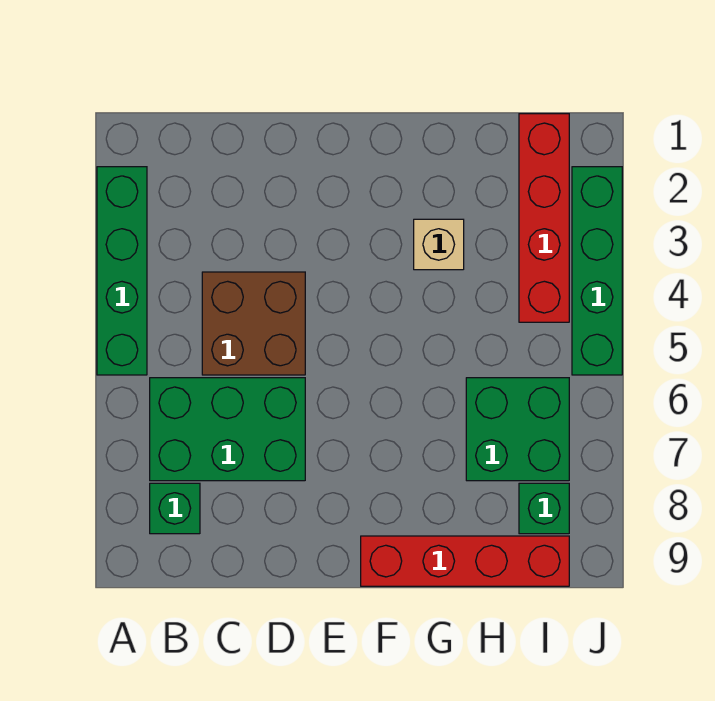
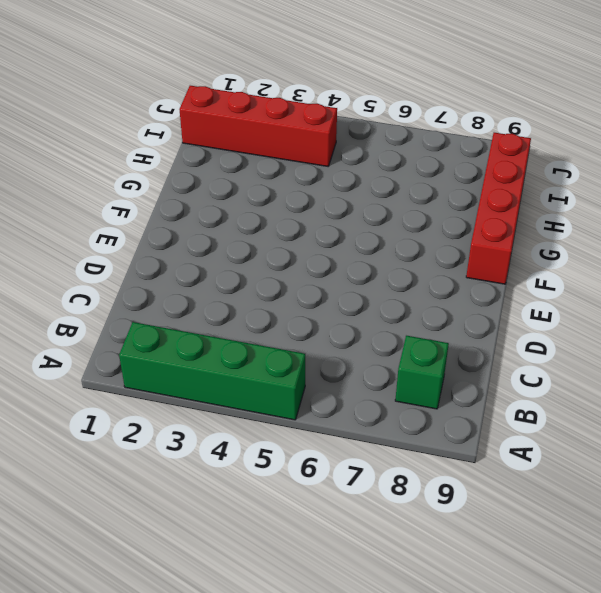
none -> green brick B6:D7 level 1
none -> brown brick C4:D5 level 1

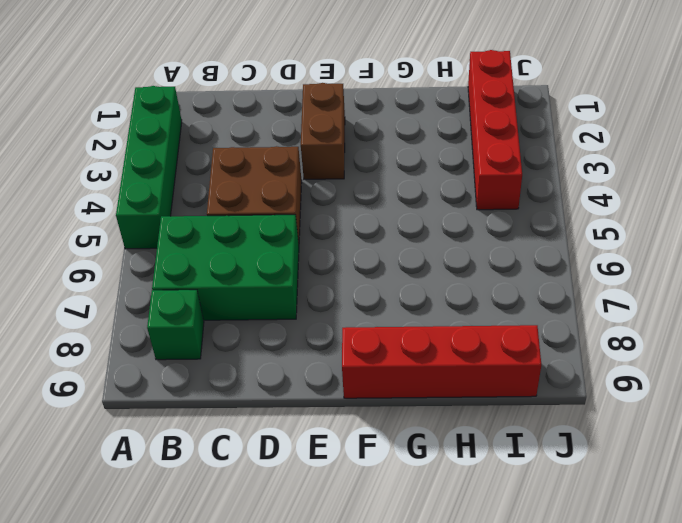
brown brick E2:E3 level 1 -> none
none -> tan brick G3 level 1
none -> green brick H6:I7 level 1

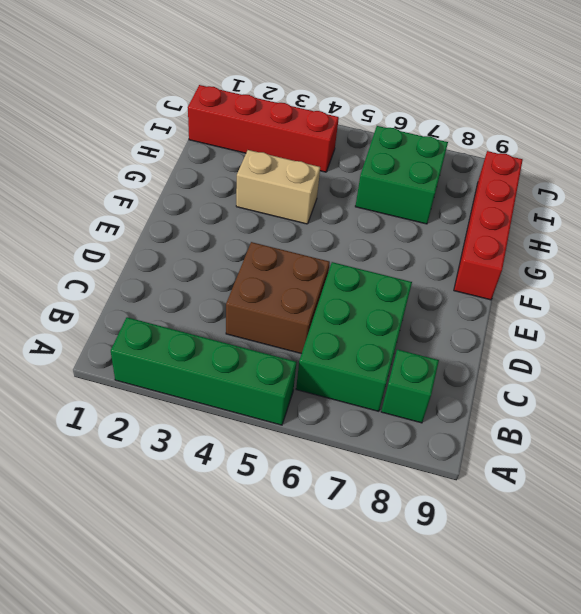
tan brick G3:G4 level 1 -> tan brick G3 level 1
none -> green brick I8 level 1
none -> green brick J2:J5 level 1

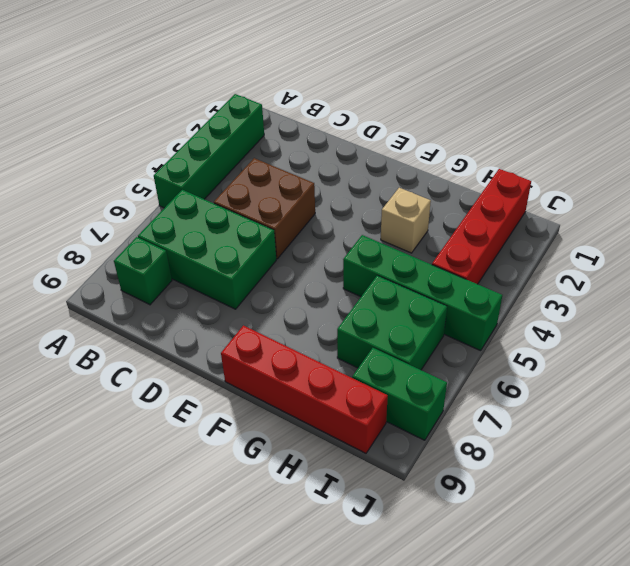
green brick G5:J5 level 1 -> green brick J2:J5 level 1
green brick I8:J8 level 1 -> green brick I8 level 1

